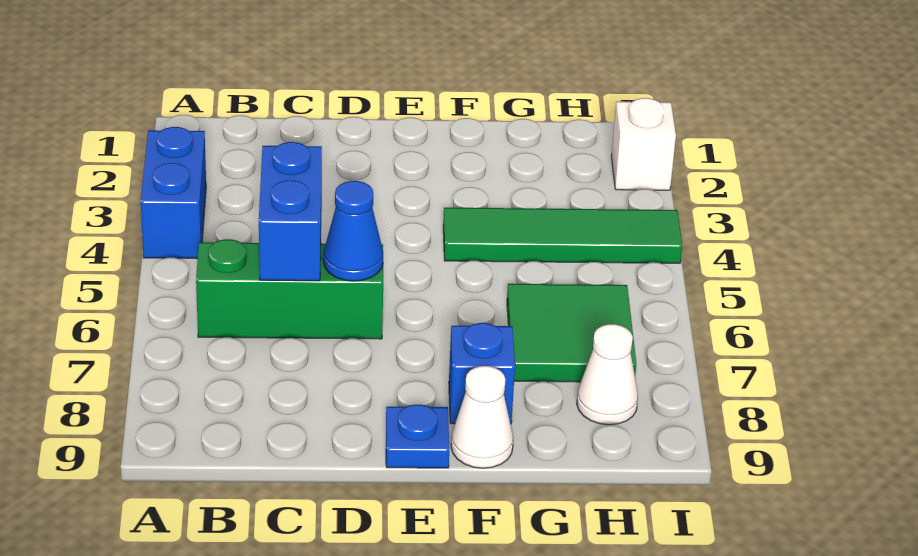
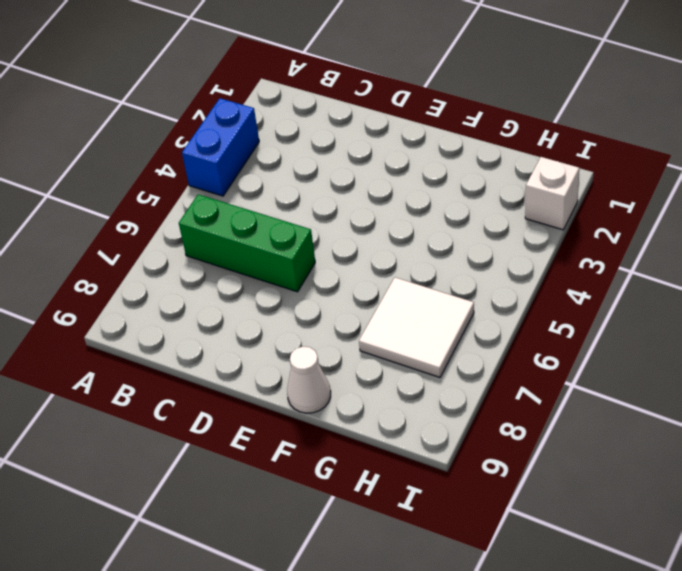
white tile G6:H7 level 1 -> green tile G6:H7 level 1
none -> blue plate E9 level 1
none -> green tile F4:I4 level 1

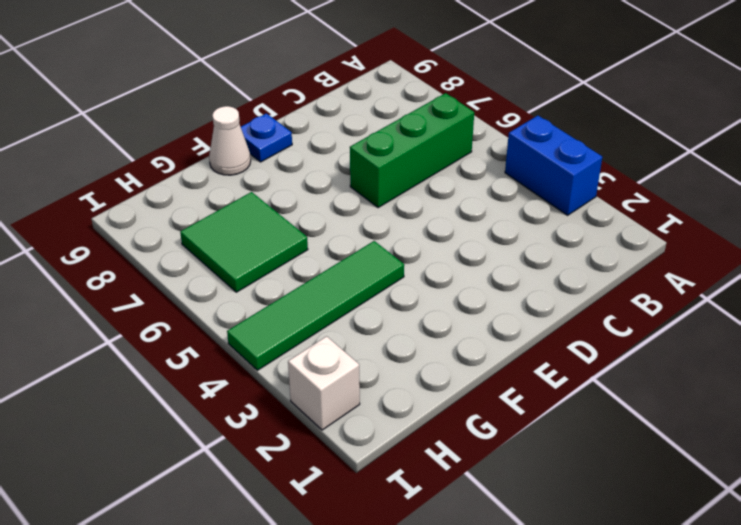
none -> blue brick F8 level 1
none -> white cone H8 level 1

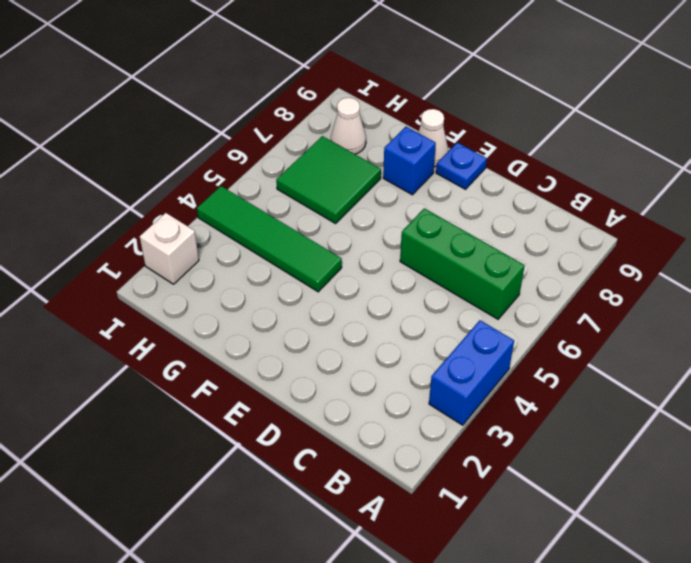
none -> blue brick C5:C6 level 2
none -> blue cone D6 level 2

